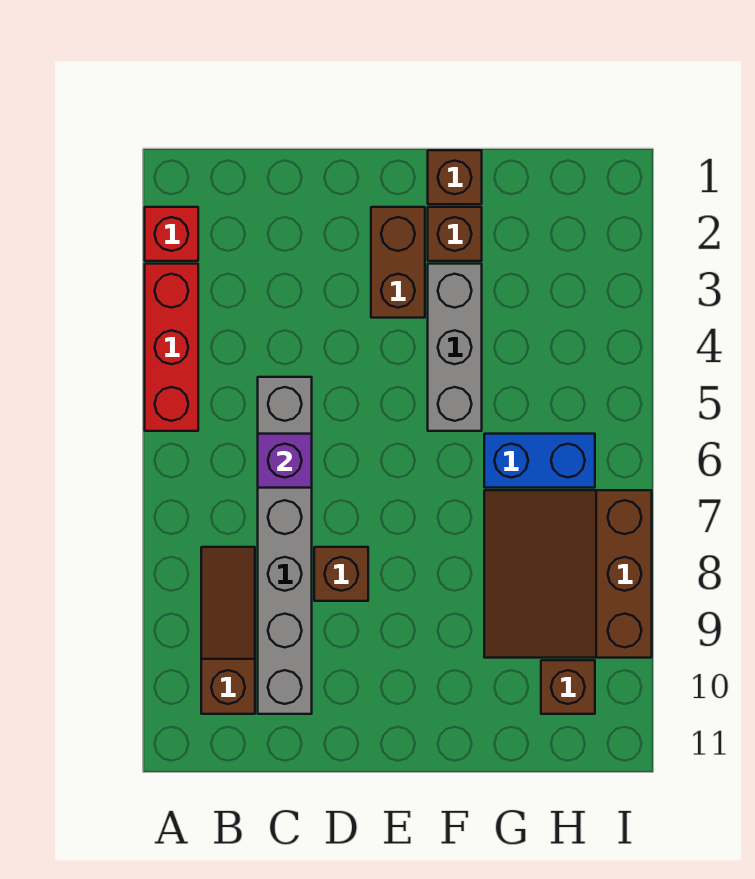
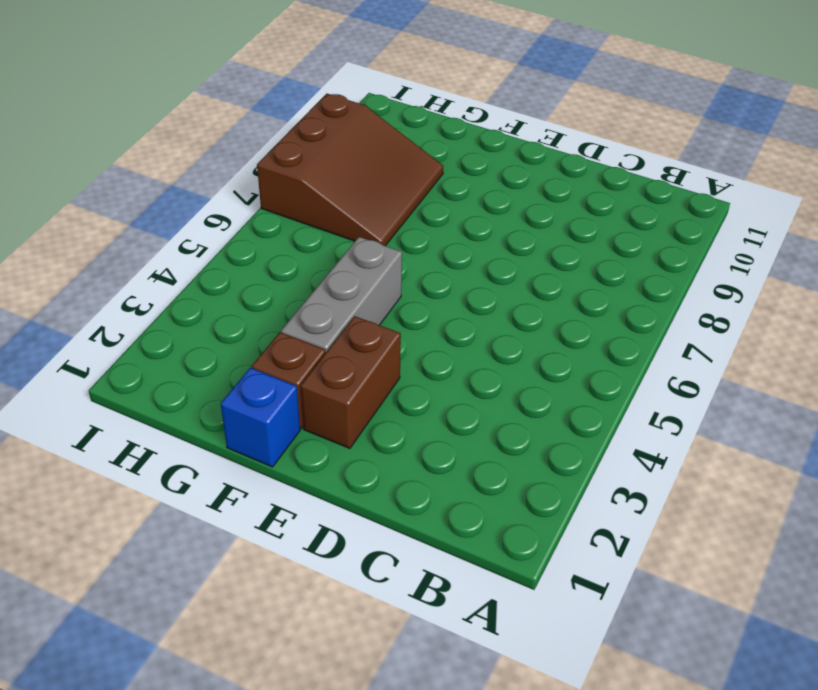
blue brick F1 level 1 -> brown brick F1 level 1
none -> red brick A2 level 1
none -> red brick A3:A5 level 1
none -> brown slope B8:B10 level 1 top 10

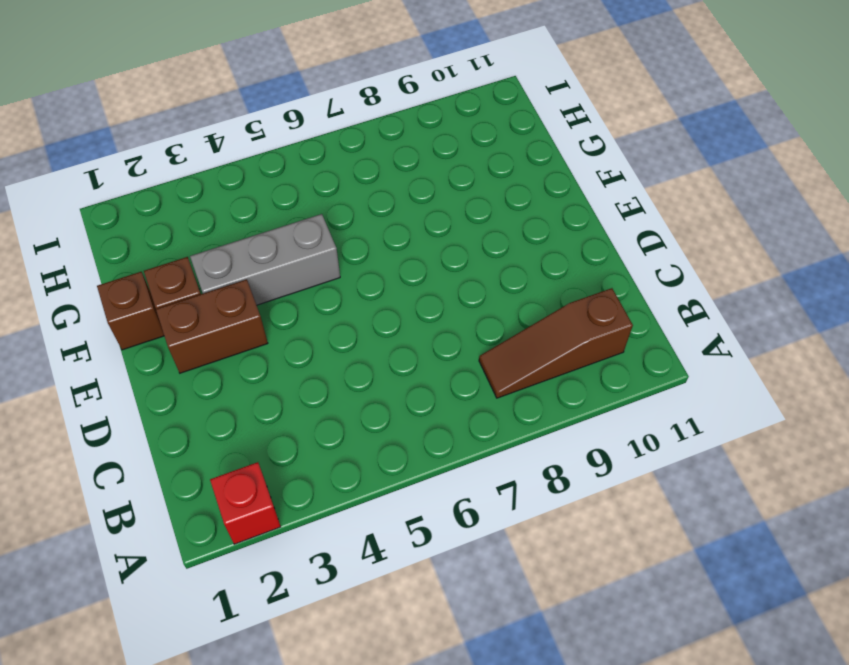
none -> red brick A3:A5 level 1
none -> grey brick C5:C10 level 1
none -> brown brick D8 level 1

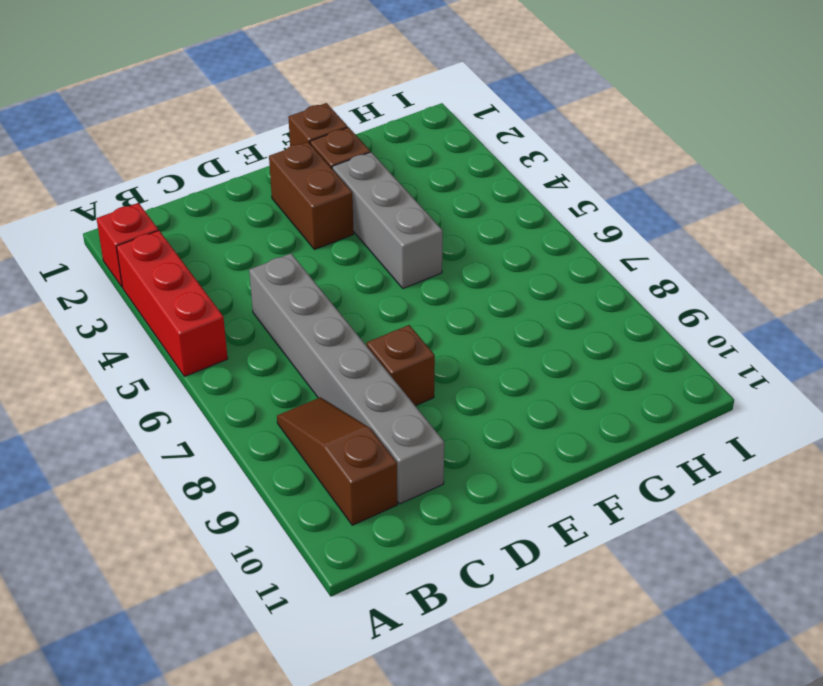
none -> blue brick G6:H6 level 1
none -> brown slope G7:I9 level 1 top I
none -> brown brick H10 level 1

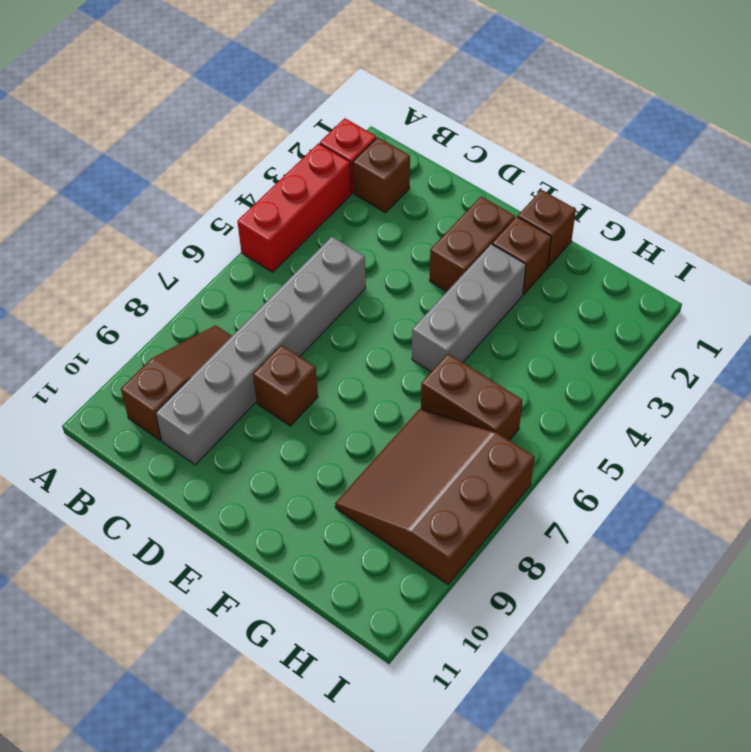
brown brick B2 level 1 -> brown brick H10 level 1
brown brick G6:H6 level 1 -> blue brick G6:H6 level 1
none -> purple brick C6 level 2

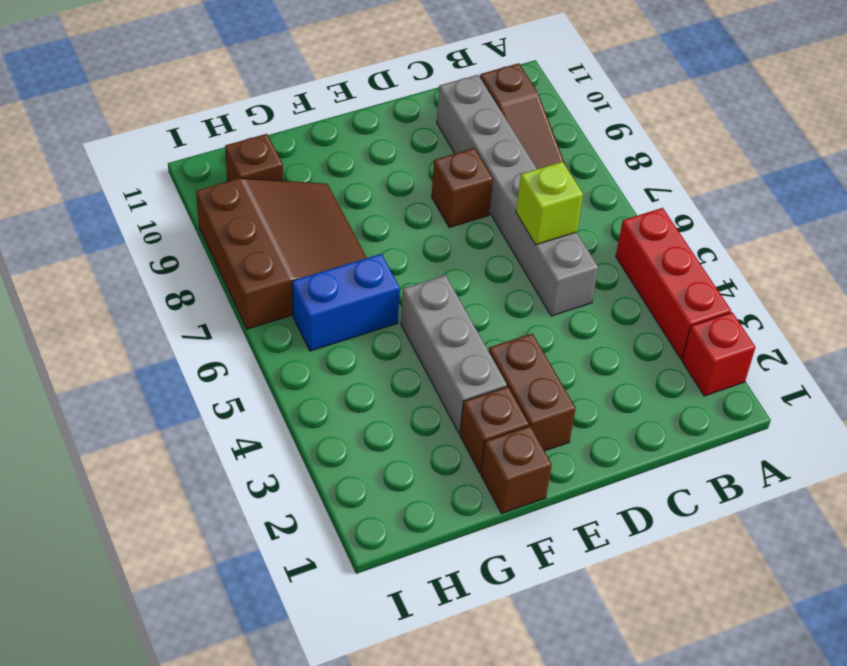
lime brick C6 level 2 -> purple brick C6 level 2

